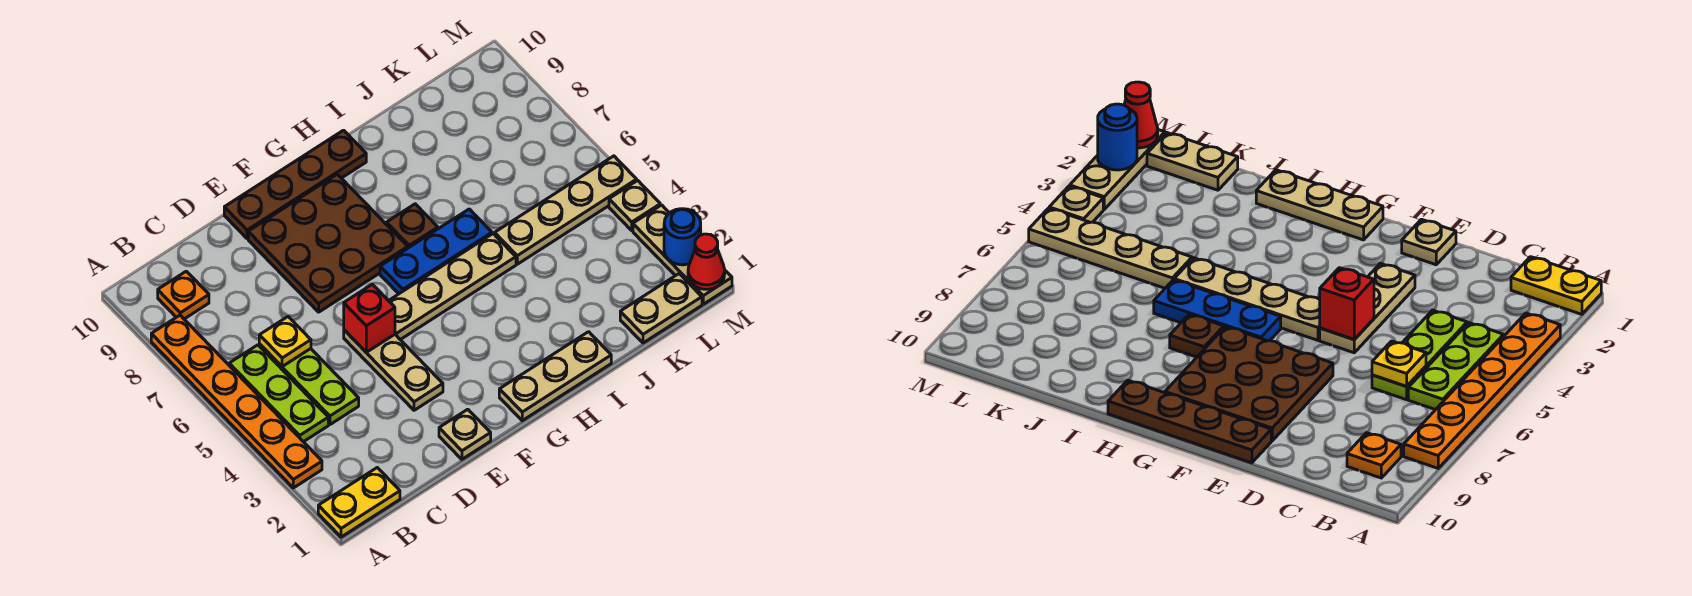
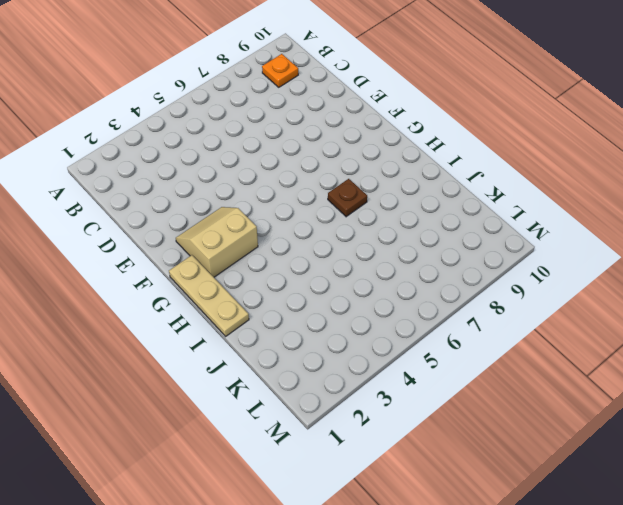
tan slope F2:G3 level 1 top G -> none
none -> yellow plate A1:B1 level 1
none -> orange plate A3:A8 level 1
none -> lime plate B4:B6 level 1

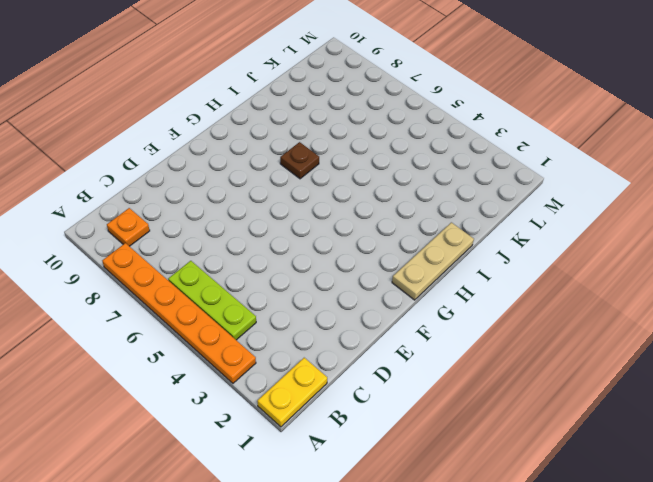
none -> lime plate C4:C6 level 1
none -> tan plate E1 level 1
none -> tan plate E3:E5 level 1

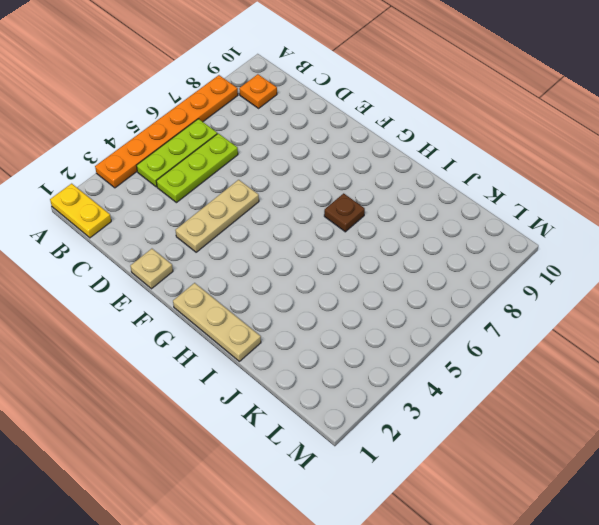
none -> brown plate E7:G9 level 1
none -> brown plate E10:H10 level 1
none -> tan plate F5:I5 level 1

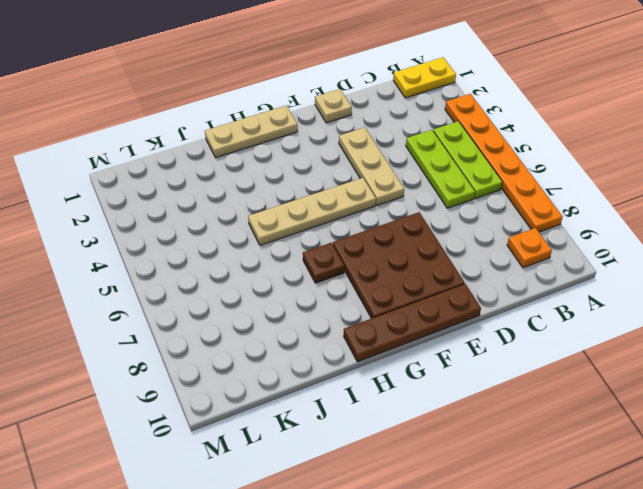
none -> blue plate G6:I6 level 1
none -> tan plate J5:M5 level 1
none -> tan plate K1:L1 level 1

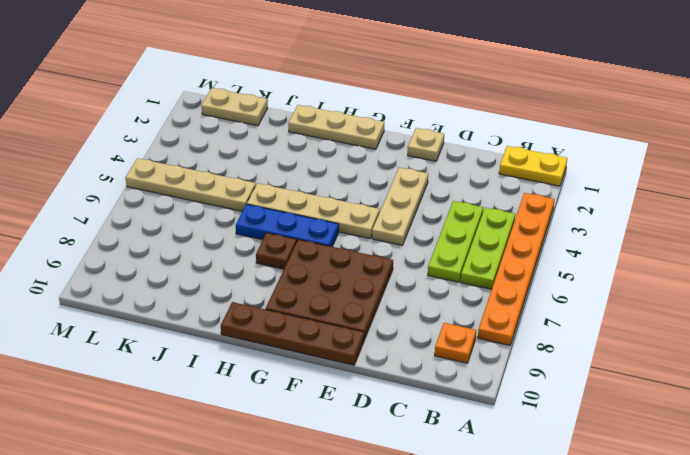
none -> tan plate M1:M3 level 1
none -> tan plate M4 level 1
none -> yellow plate C6 level 2

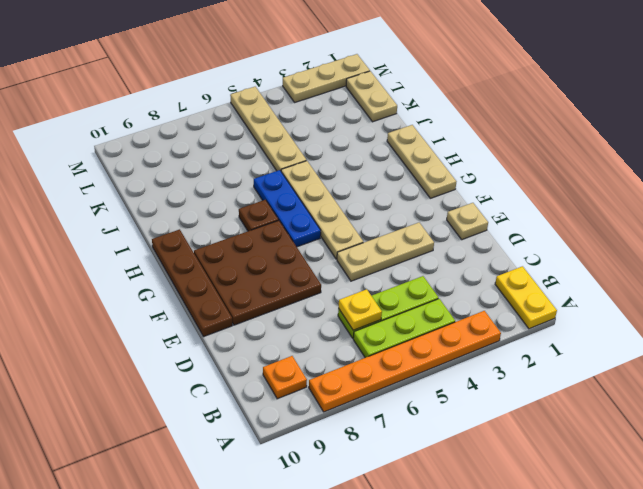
none -> tan plate M4 level 1
none -> red brick E5 level 2
none -> red cone M1 level 2

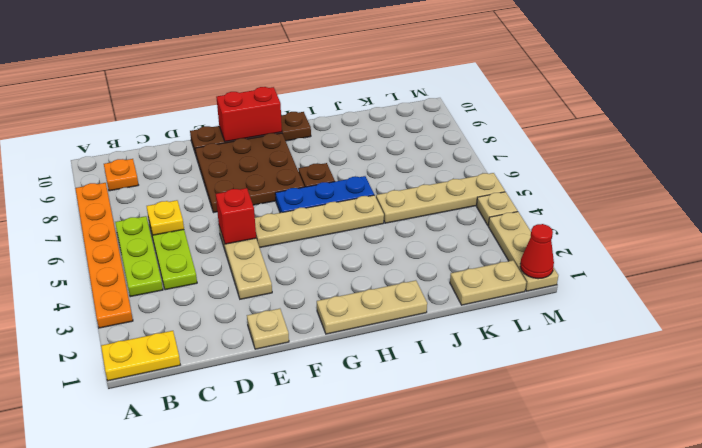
red brick F10:G10 level 2 -> none
none -> blue round brick M2 level 2

